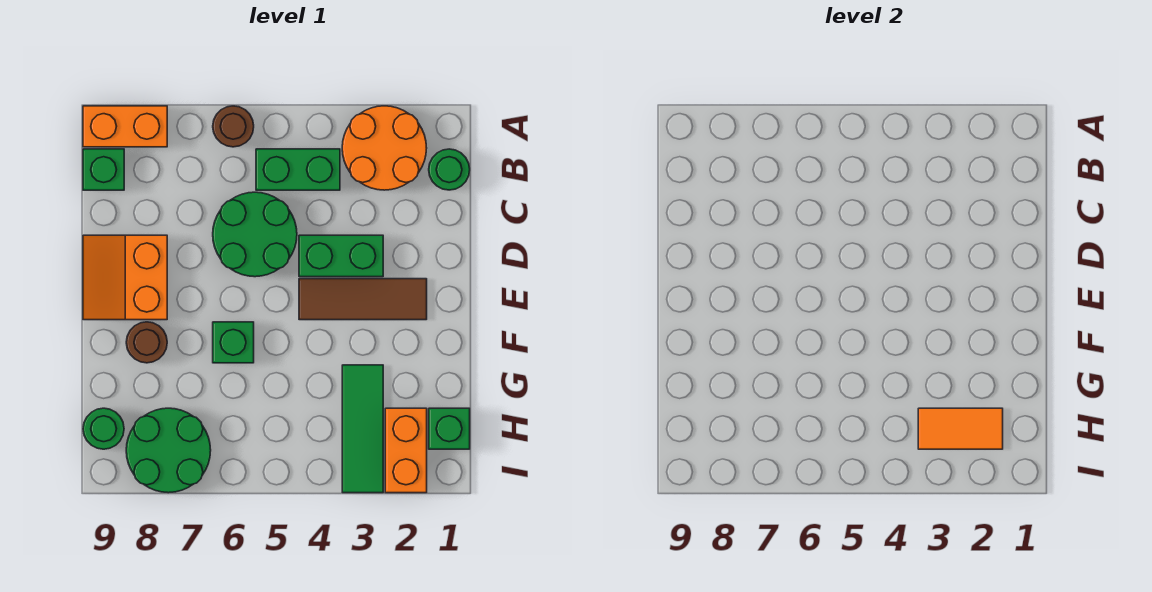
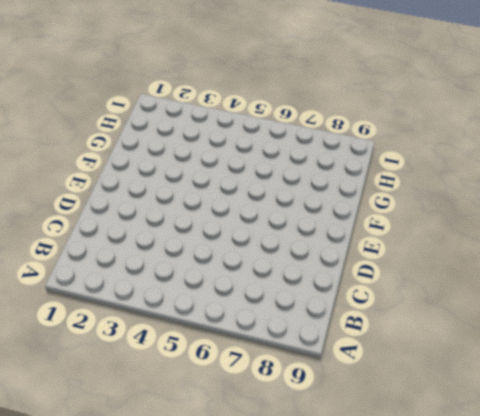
none -> orange round brick A2:B3 level 1
none -> brown round brick A6 level 1
none -> orange brick A8:A9 level 1

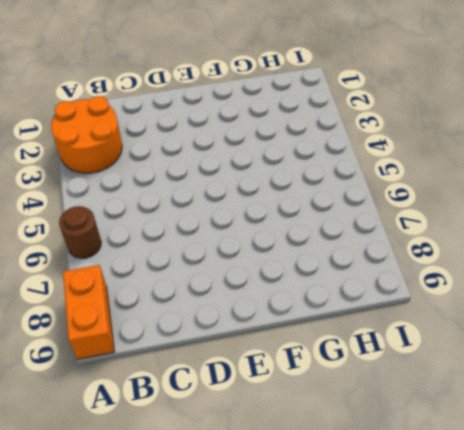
none -> green round brick B1 level 1
none -> green brick B4:B5 level 1
none -> green brick B9 level 1

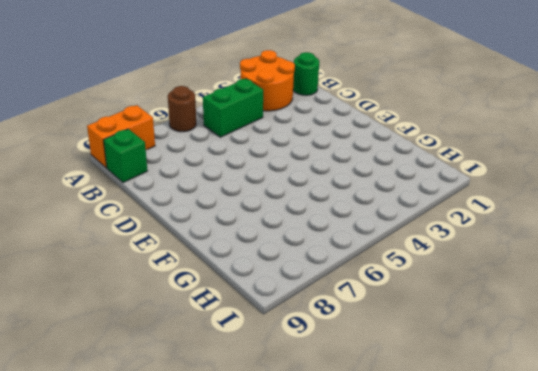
none -> green round brick C5:D6 level 1
none -> green brick D3:D4 level 1
none -> orange slope D8:E9 level 1 top 8

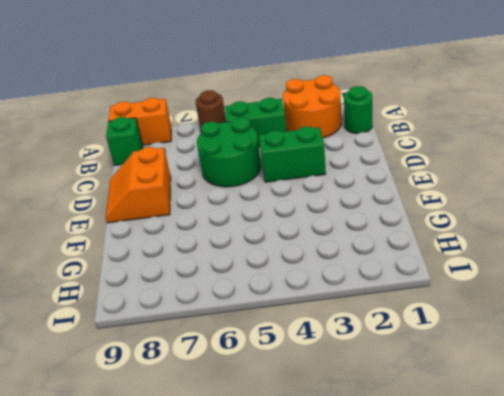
none -> brown tile E2:E4 level 1
none -> green brick F6 level 1
none -> brown round brick F8 level 1

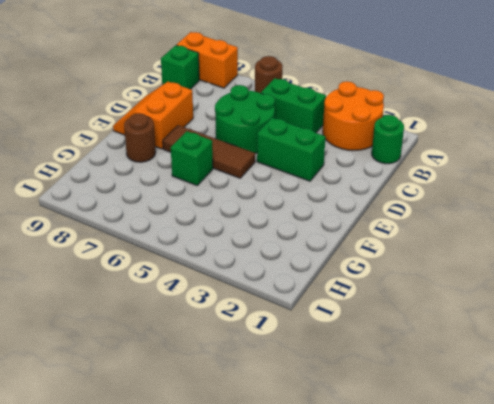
brown tile E5:E7 level 1 -> brown tile E2:E4 level 1
none -> green tile G3:I3 level 1
none -> green brick H1 level 1
none -> orange brick H2:I2 level 1

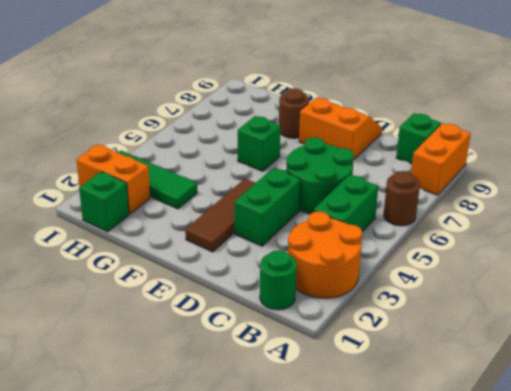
none -> green round brick H7:I8 level 1
none -> green round brick H9 level 1
none -> orange tile H2:H3 level 2

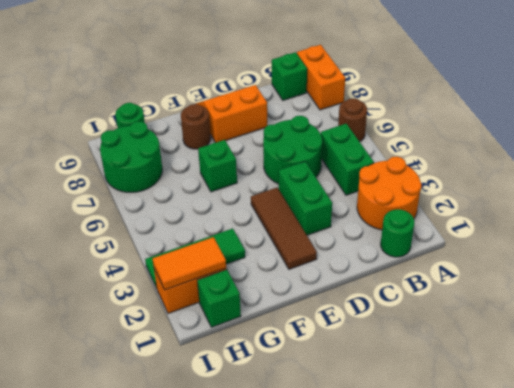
orange tile H2:I2 level 2 -> orange tile H2:H3 level 2

